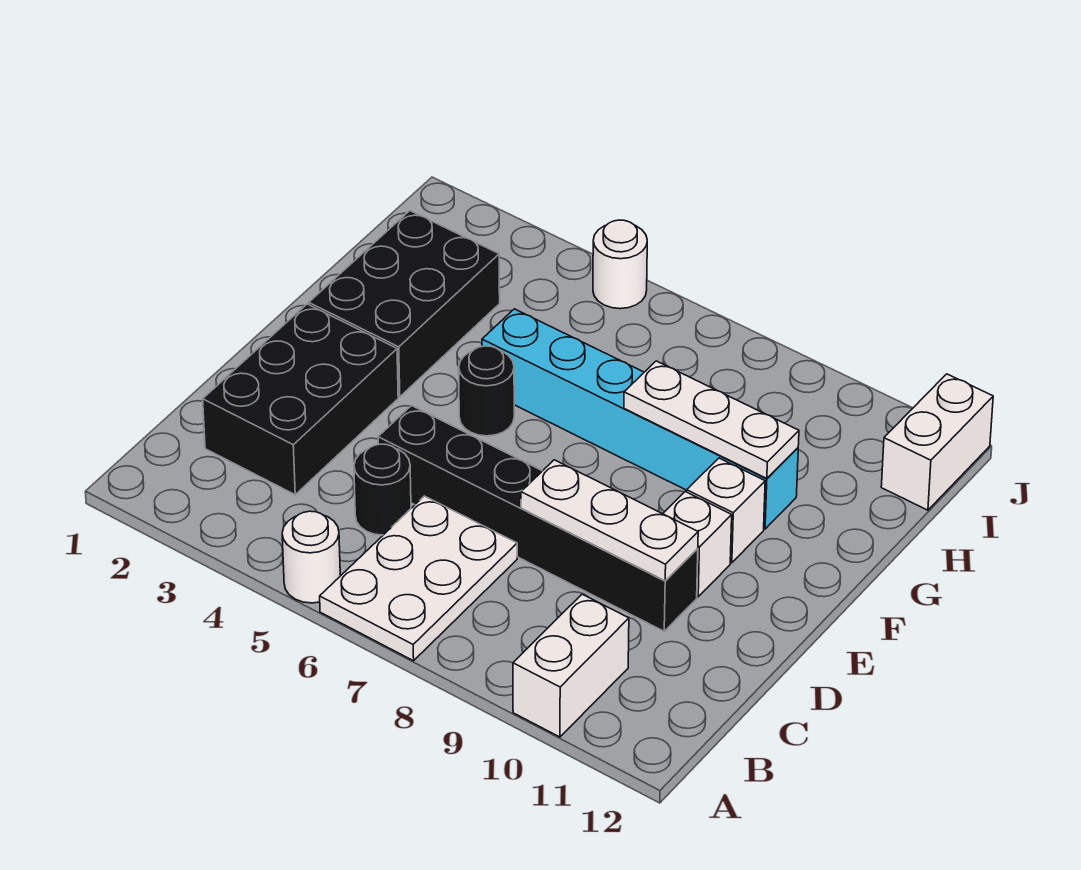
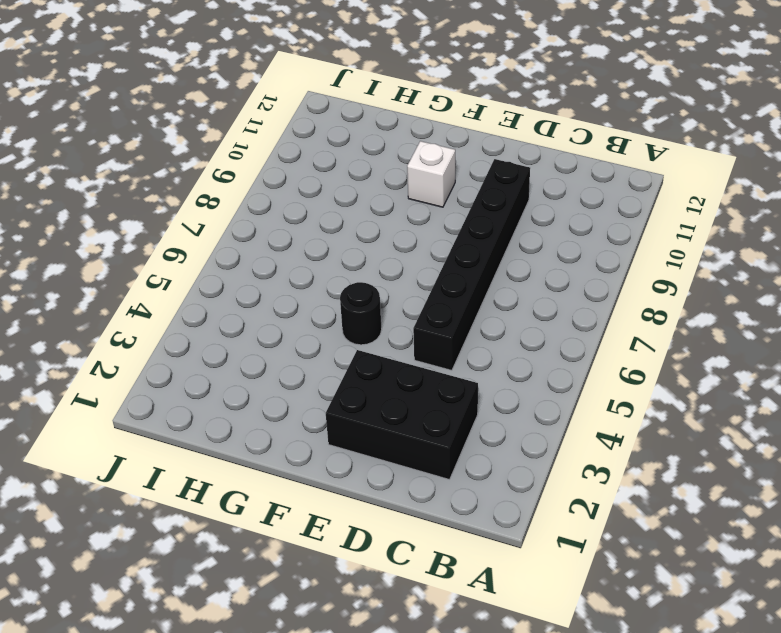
none -> white round brick A5 level 1
none -> white plate A6:C7 level 1
none -> white brick A10:B10 level 1

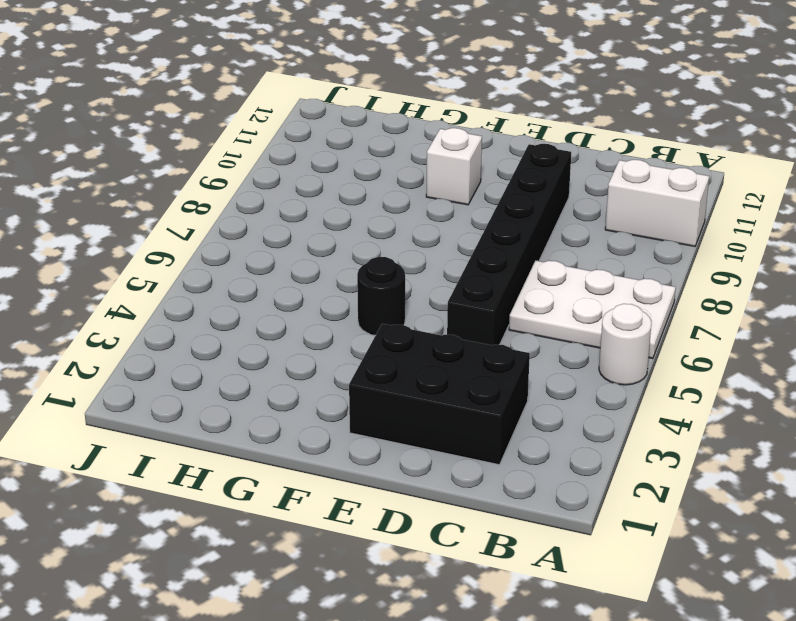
none -> black round brick C5 level 1
none -> white brick E10 level 1
none -> black brick F2:H3 level 1

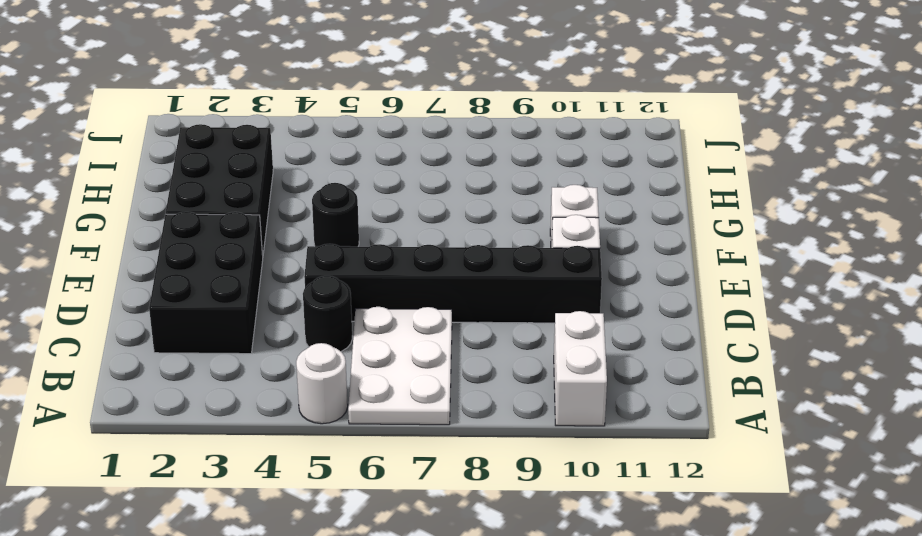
none -> cyan brick G5:G10 level 1
none -> white brick I12:J12 level 1
none -> white round brick J5 level 1

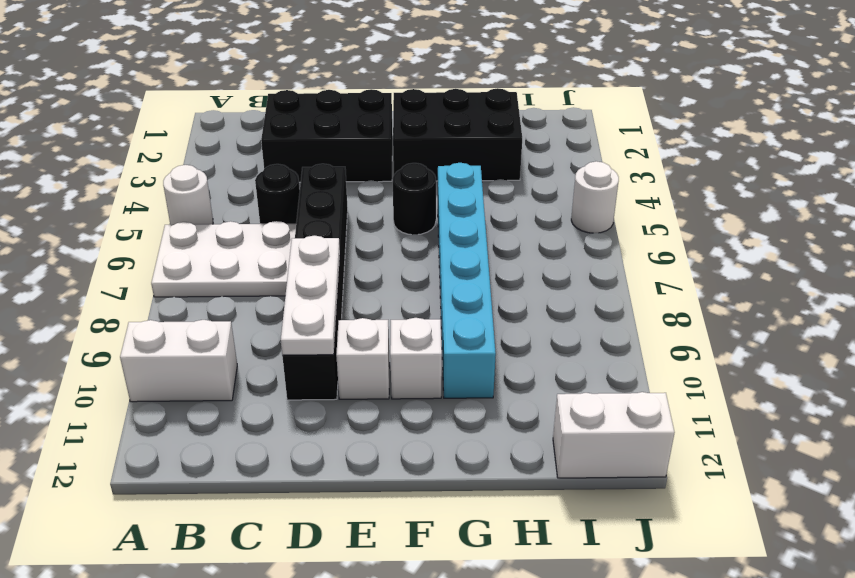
none -> white plate G8:G10 level 2

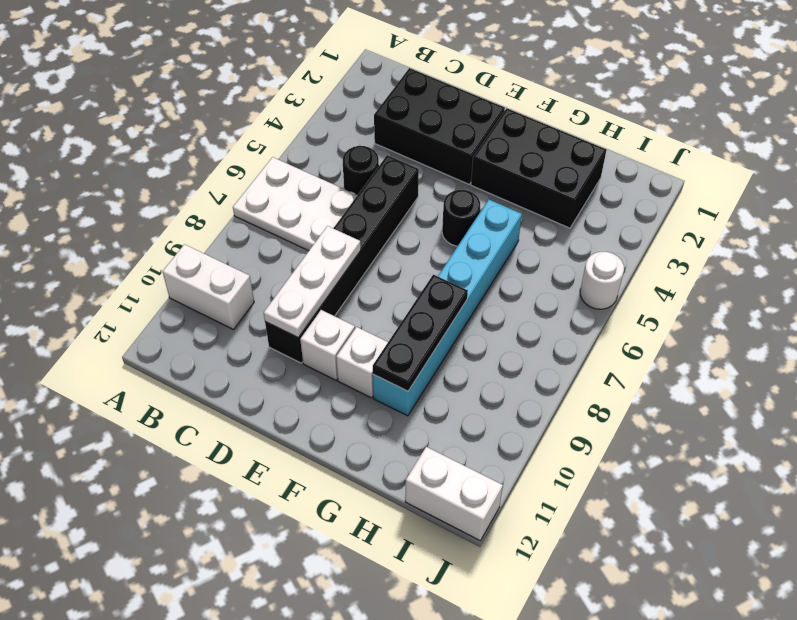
black plate G8:G10 level 2 -> white plate G8:G10 level 2
none -> white round brick A5 level 1

